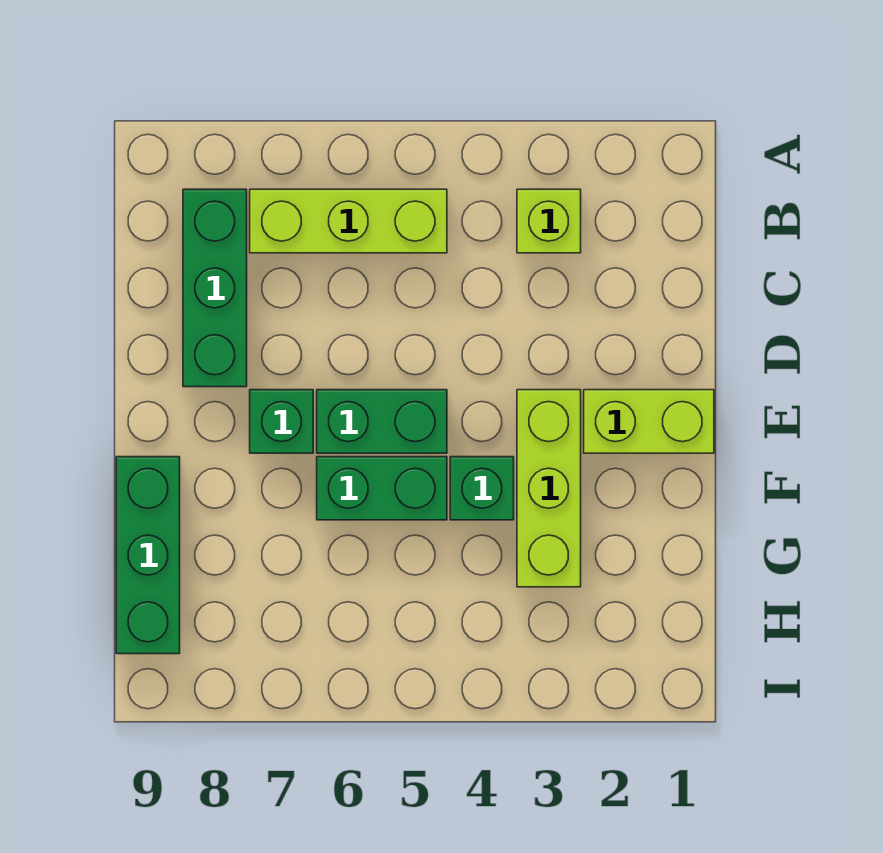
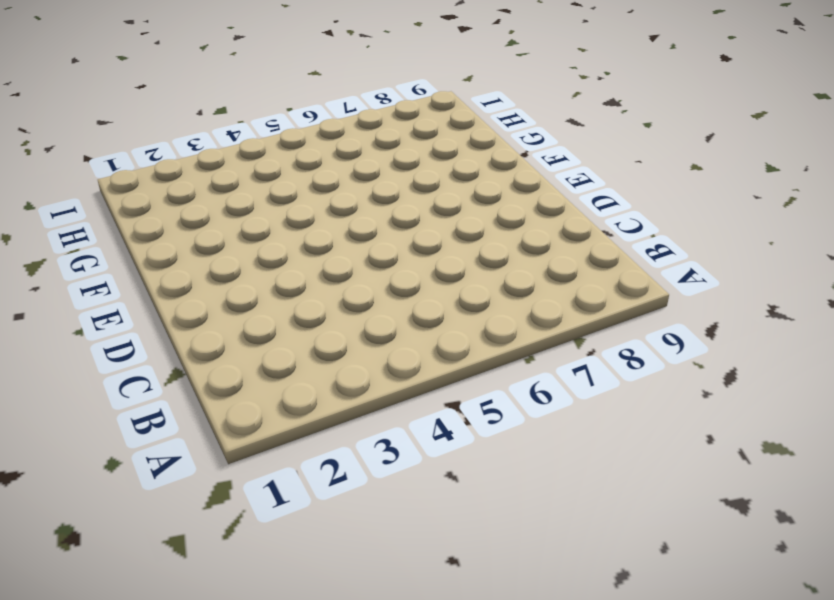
none -> lime brick B3 level 1
none -> lime brick B5:B7 level 1

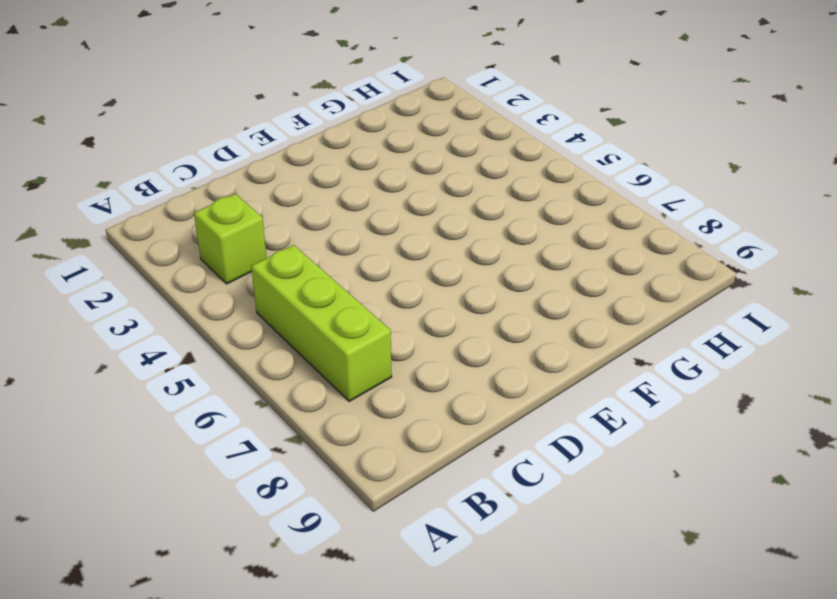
none -> green brick B8:D8 level 1
none -> lime brick E1:E2 level 1

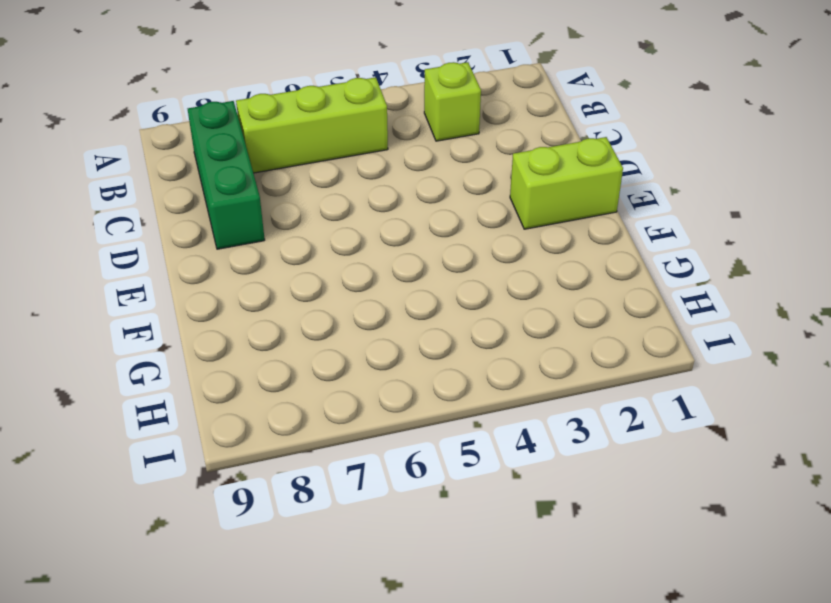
none -> lime brick E3:G3 level 1
none -> green brick E5:E6 level 1

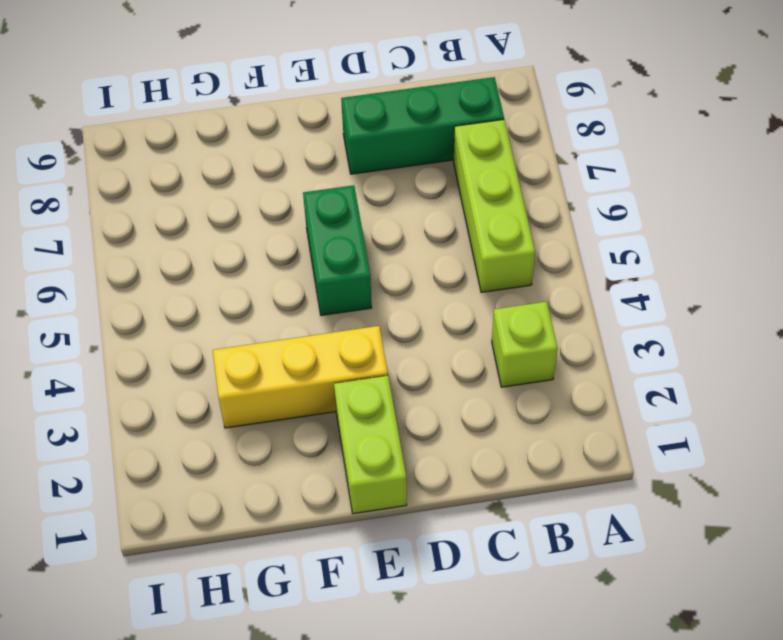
yellow brick E3:G3 level 1 -> lime brick E3:G3 level 1
none -> green brick E7 level 1
none -> green brick F4 level 1

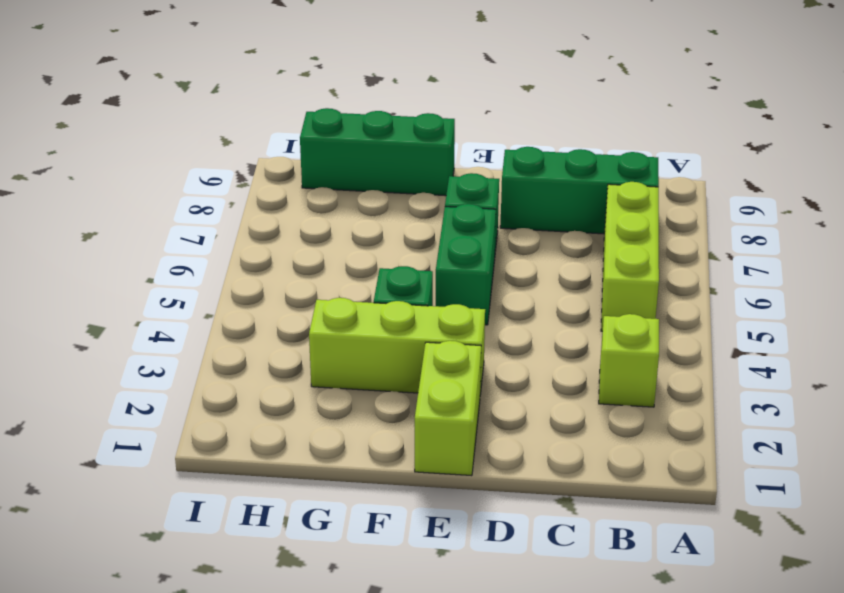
none -> green brick F5:F6 level 1

